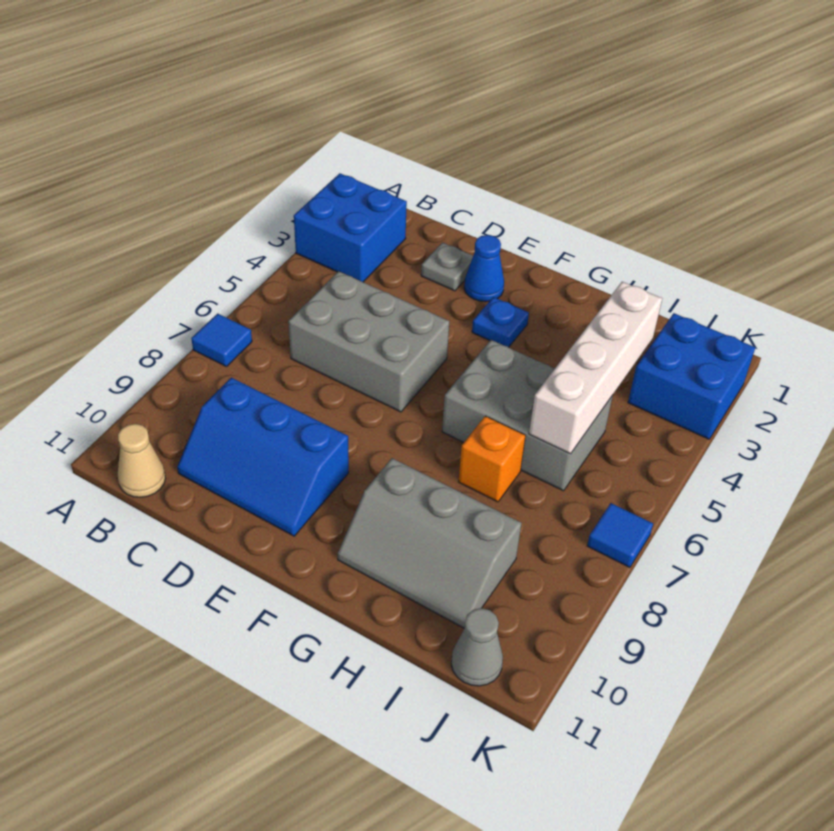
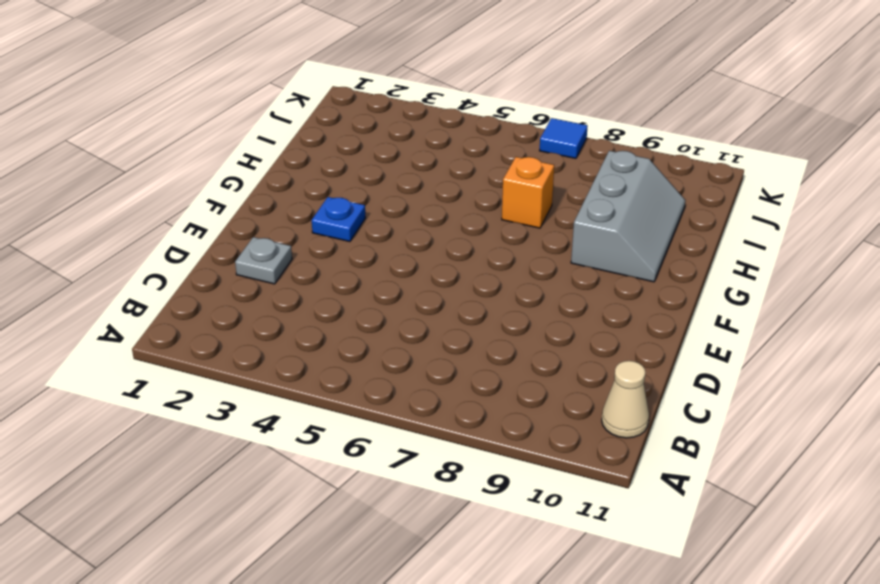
none -> blue brick A2:B3 level 1
none -> blue tile A7 level 1
none -> grey brick C5:E6 level 1

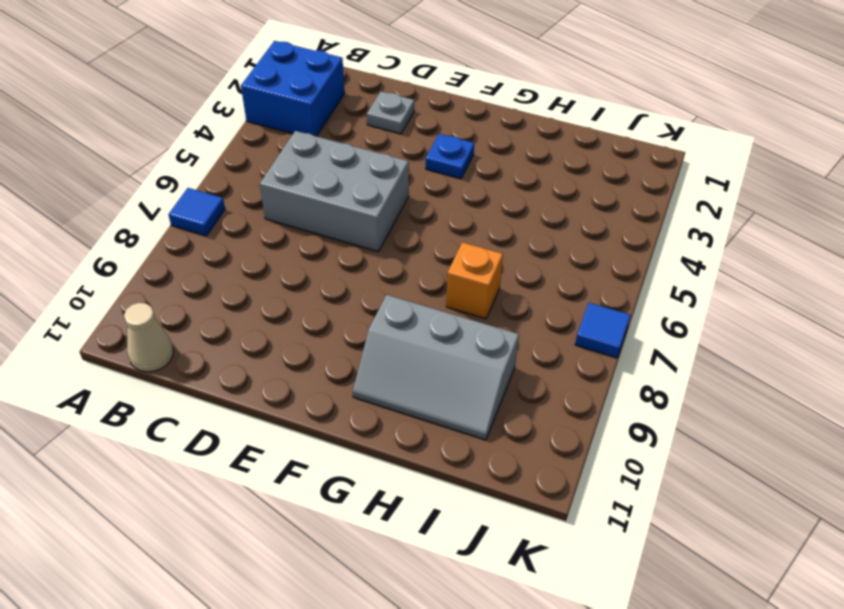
none -> blue slope C9:E10 level 1 top 9
none -> blue cone E2 level 1
none -> grey brick G5:I6 level 1

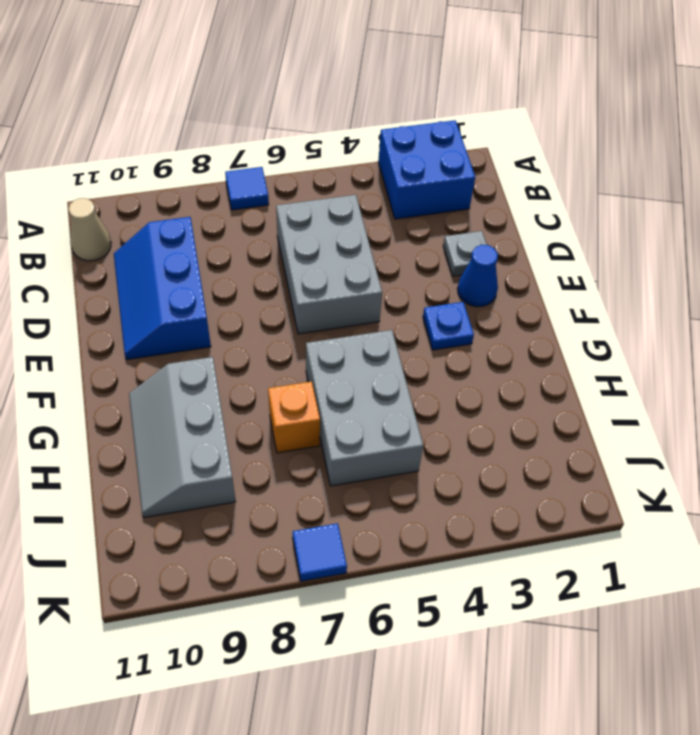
none -> blue brick J2:K3 level 1
none -> grey cone J11 level 1
none -> white brick I3:I6 level 2

